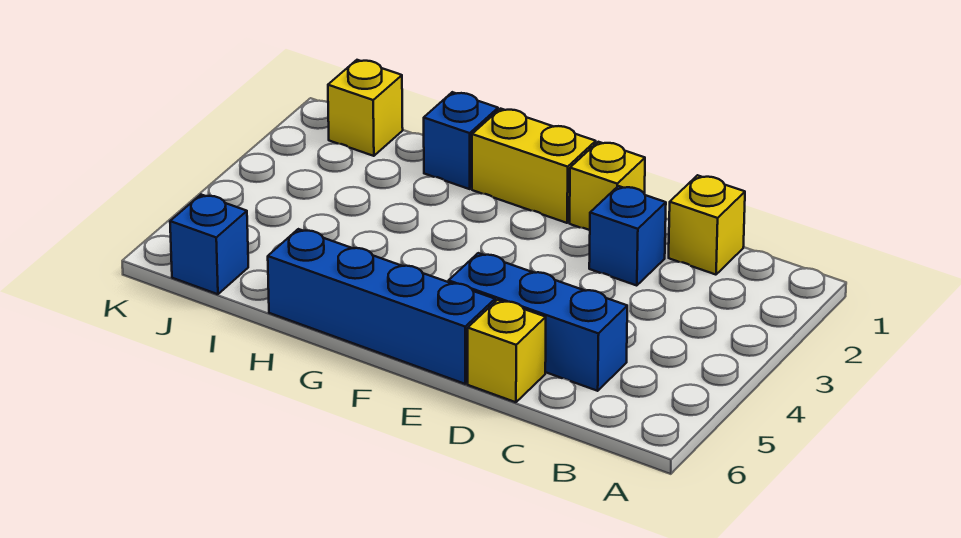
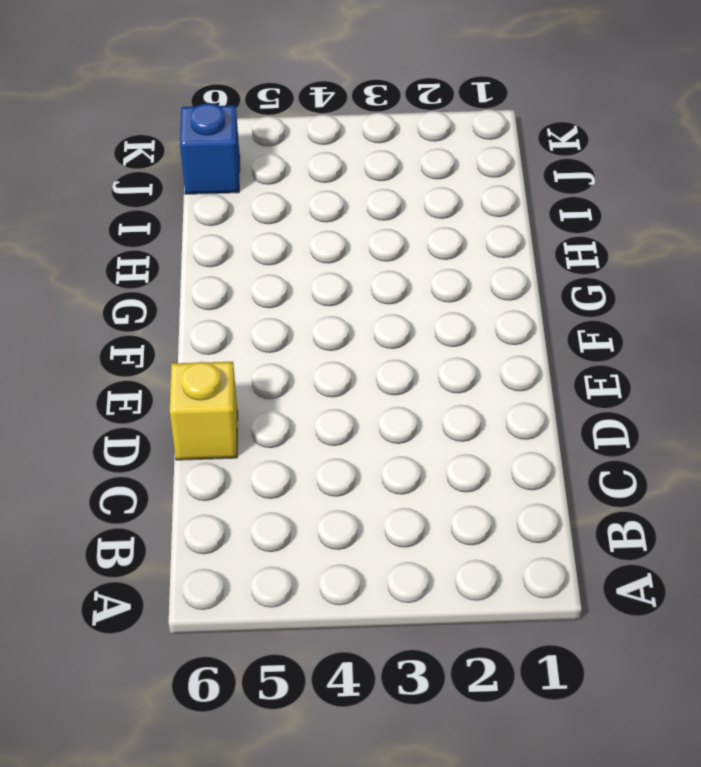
none -> yellow brick C1 level 1
none -> blue brick C5:E5 level 1

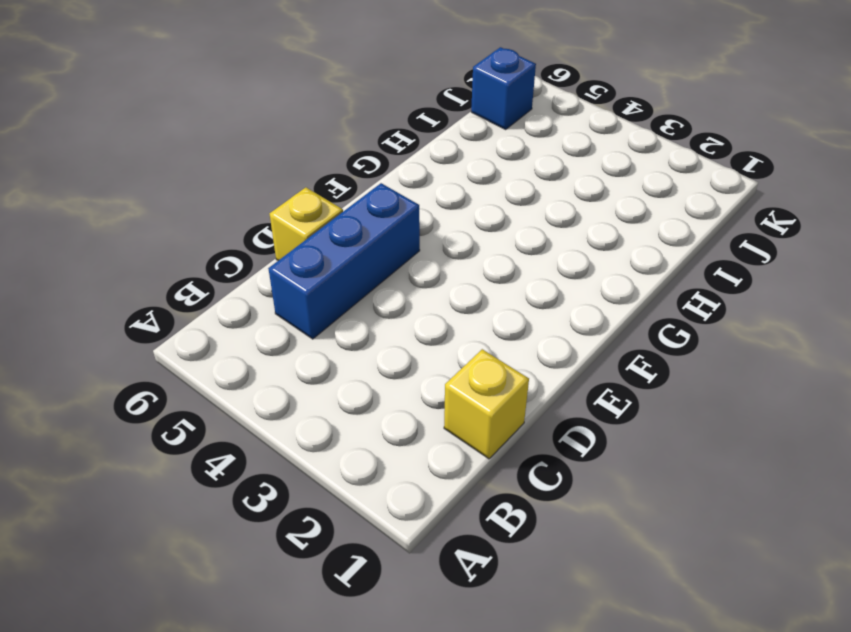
none -> blue brick D2 level 1
none -> yellow brick E1 level 1

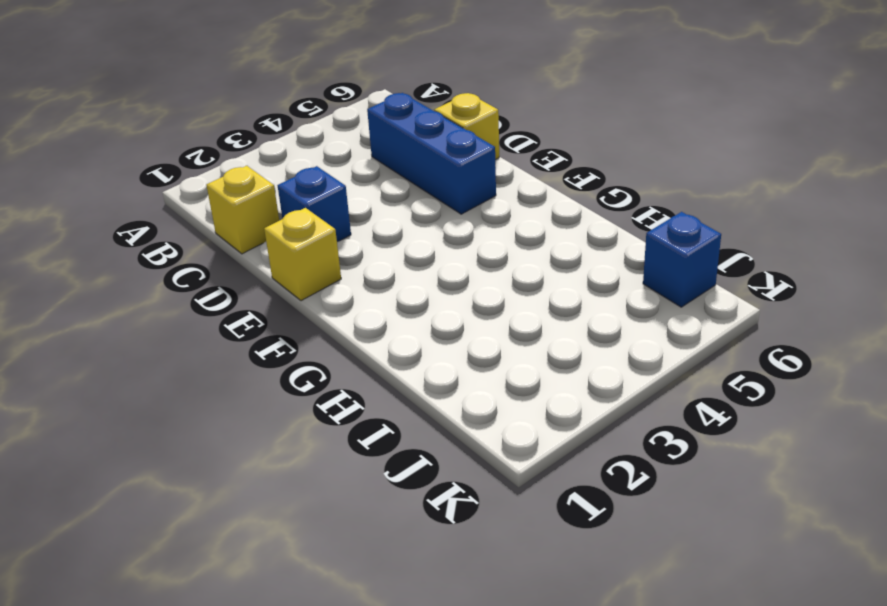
none -> blue brick E6:H6 level 1
none -> yellow brick F1:G1 level 1

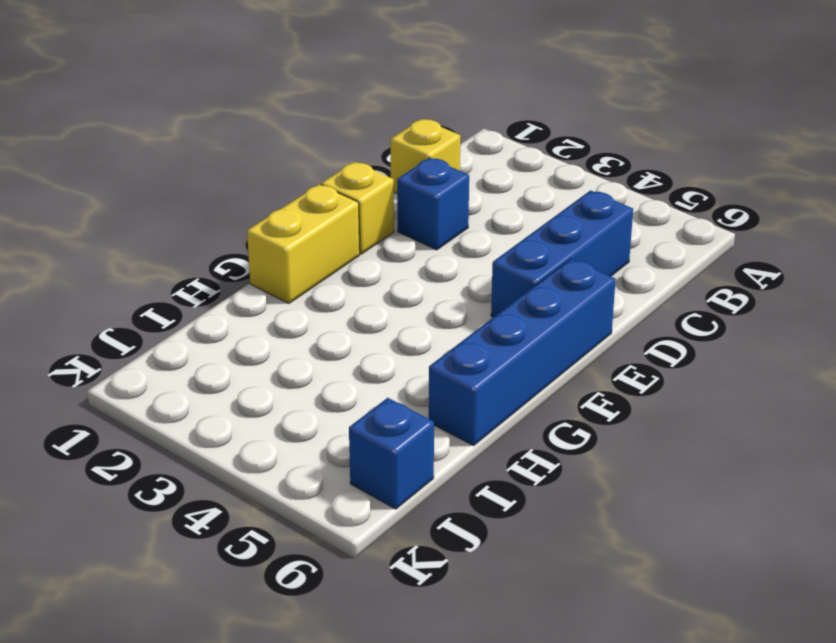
none -> yellow brick D6 level 1
none -> blue brick H1 level 1

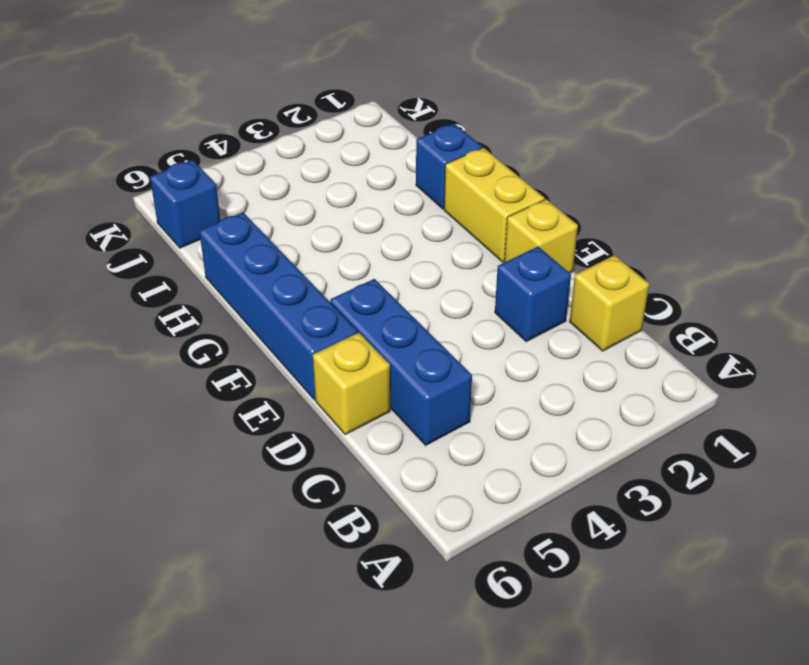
none -> yellow brick J1 level 1

